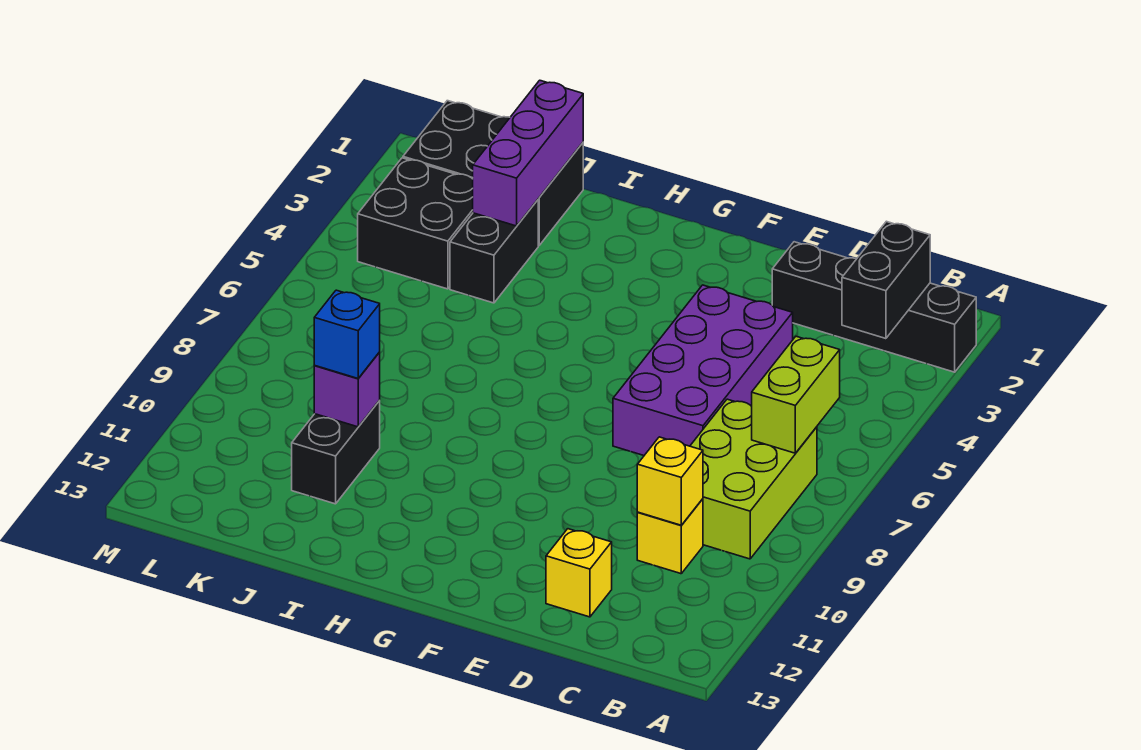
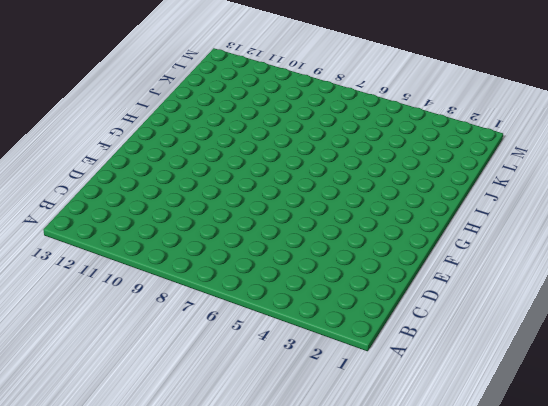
none -> black brick A2:D2 level 1
none -> lime brick B7:C9 level 1
none -> yellow brick C10 level 1

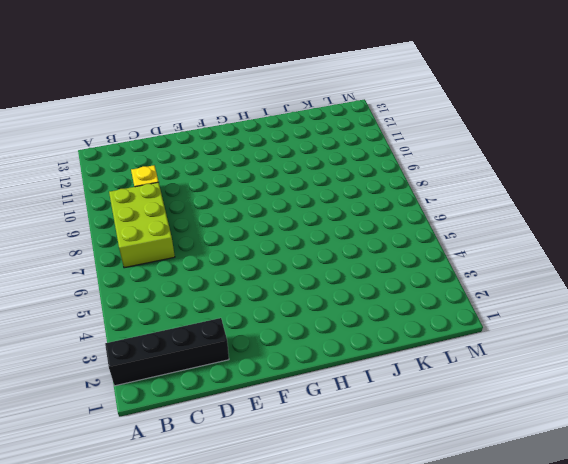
none -> purple brick D4:E7 level 1
none -> yellow brick D12 level 1
none -> black brick J1:L2 level 1

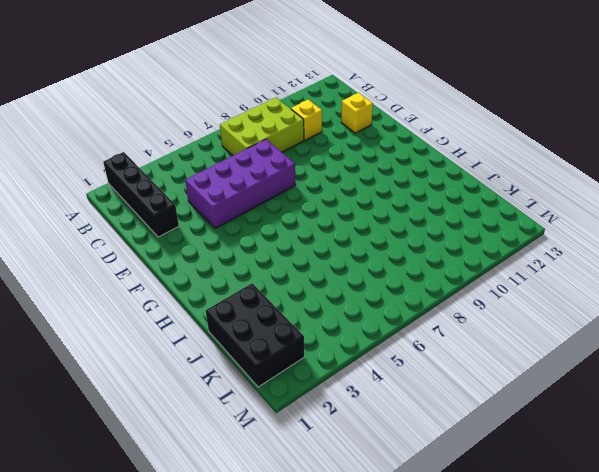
none -> black brick J3:J4 level 1
none -> black brick J10:J11 level 1
none -> black brick K3:L4 level 1

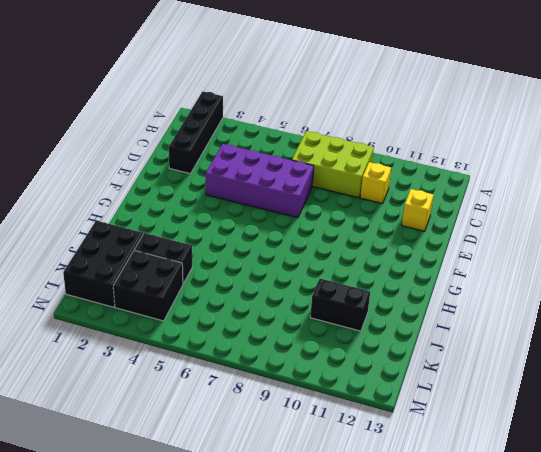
none -> black brick B2:B3 level 2
none -> lime brick B6:B7 level 2
none -> yellow brick C10 level 2

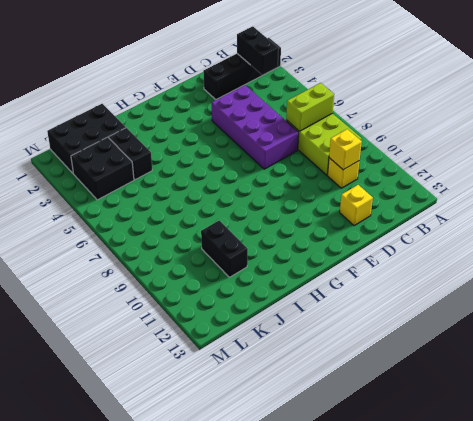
lime brick B7:C7 level 2 -> lime brick B6:B7 level 2
none -> purple brick J1:J3 level 2
none -> purple brick J10 level 2
none -> blue brick J10 level 3

